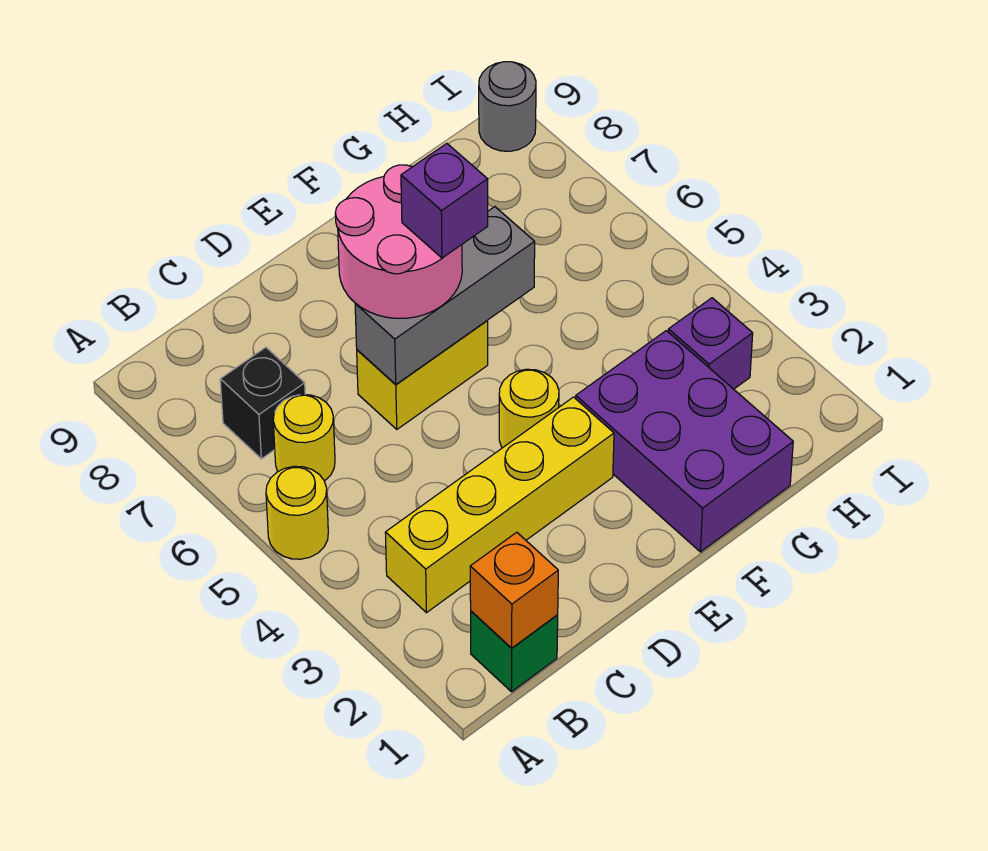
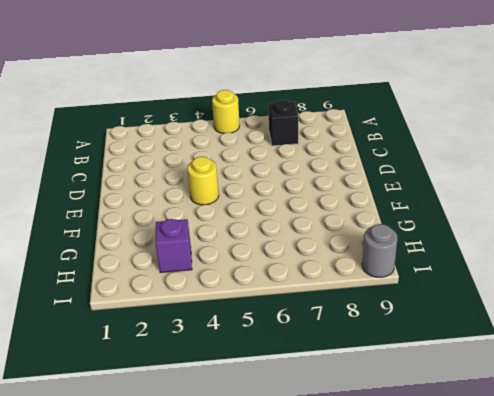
none -> green brick B1 level 1
none -> yellow brick B3:E3 level 1
none -> yellow round brick B6 level 1

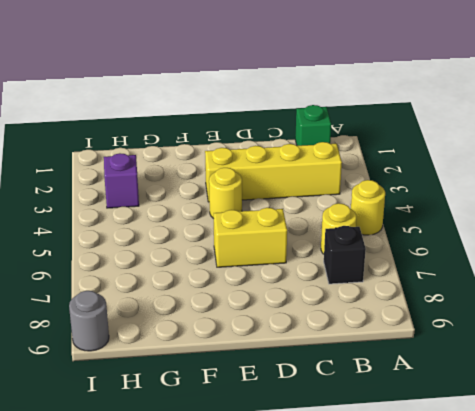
none -> purple brick F1:G3 level 1
none -> orange brick B1 level 2
none -> grey brick D6:F6 level 2

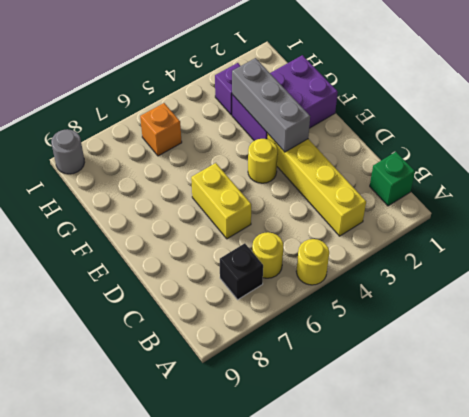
grey brick E3:G3 level 2 -> grey brick D6:F6 level 2
orange brick H6 level 1 -> orange brick B1 level 2
none -> pink round brick D6:E7 level 3
none -> purple brick E6 level 4

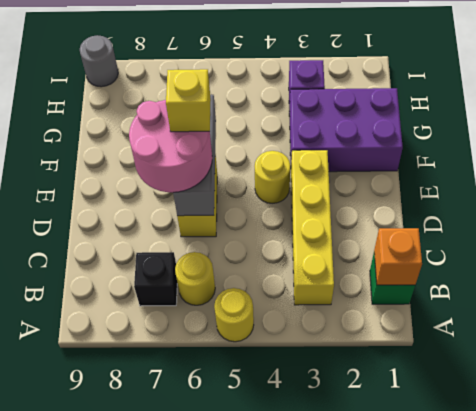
yellow brick E6 level 4 -> purple brick E6 level 4

